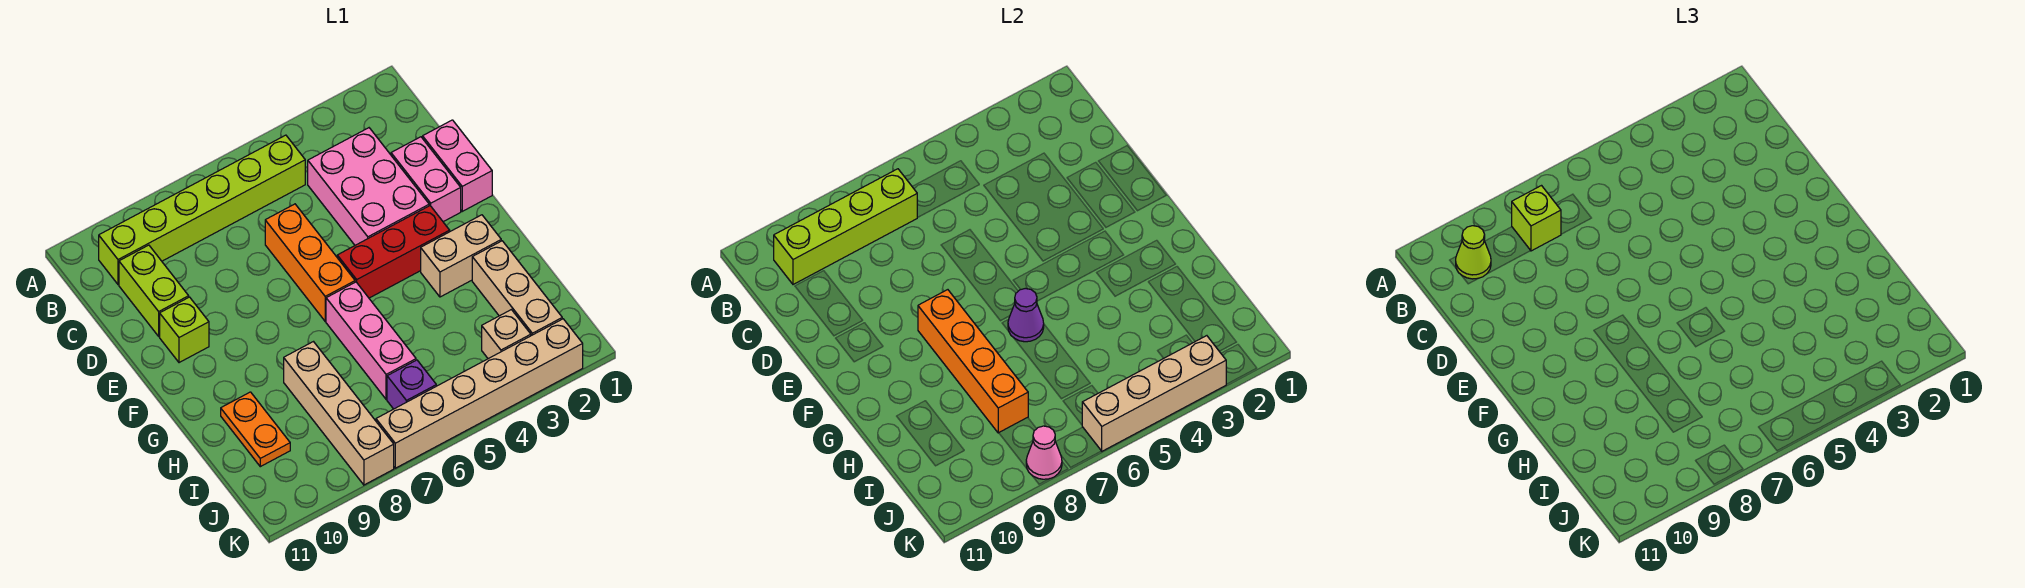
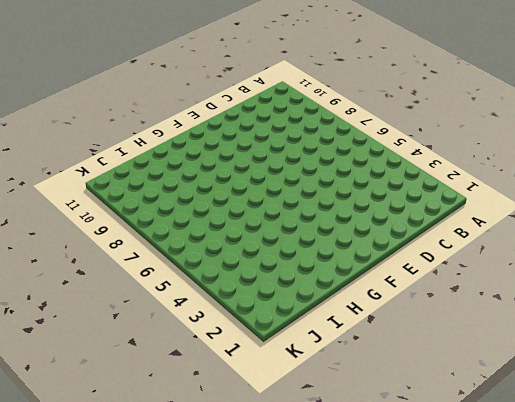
none -> lime brick B5:B10 level 1
none -> pink brick C3:E4 level 1
none -> lime brick C10:D10 level 1

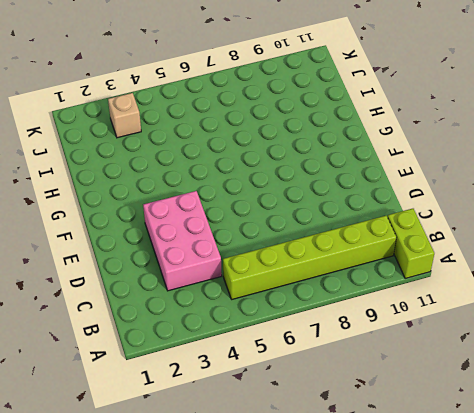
lime brick A11:B11 level 1 -> lime brick C10:D10 level 1
none -> pink brick D1:E1 level 1
none -> pink brick D2:E2 level 1
none -> orange brick D6:F6 level 1

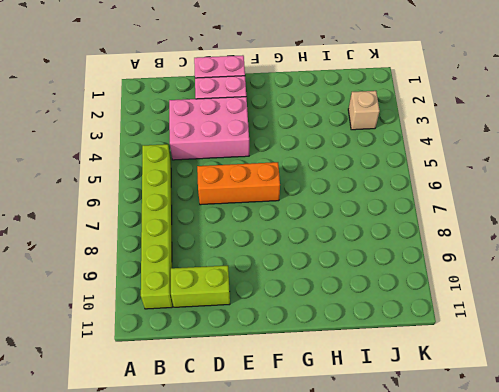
none -> lime brick E10 level 1
none -> red brick F3:F5 level 1
none -> tan brick G2:G3 level 1

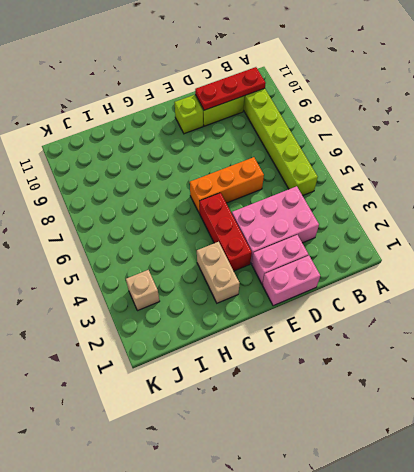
red plate B10:D10 level 2 -> lime brick B7:B10 level 2
none -> pink brick G6:I6 level 1
none -> tan brick H2:J2 level 1
none -> tan brick H8:K8 level 1

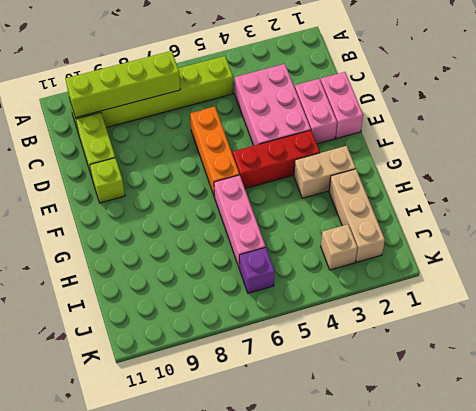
none -> tan brick H8:K8 level 1
none -> orange plate H10:I10 level 1
none -> tan brick K2:K7 level 1

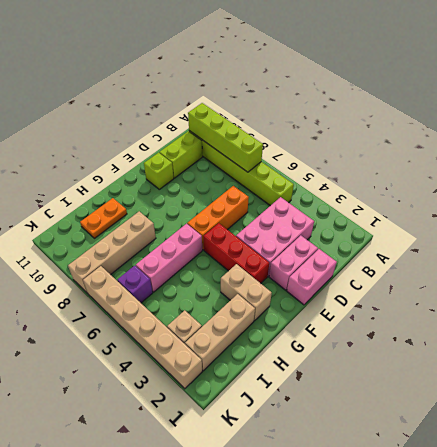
none -> orange brick F8:I8 level 2
none -> purple cone G6 level 2
none -> tan brick K3:K6 level 2

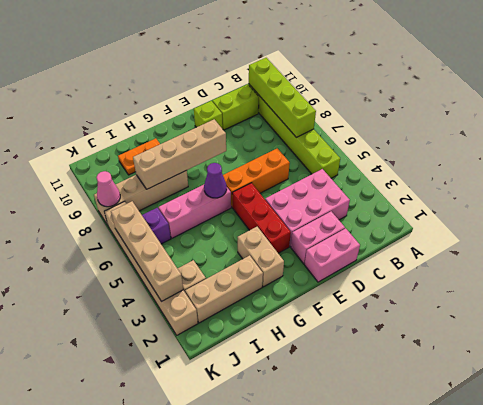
tan brick F8:I8 level 2 -> orange brick F8:I8 level 2
none -> lime brick B8 level 3
none -> lime cone B10 level 3

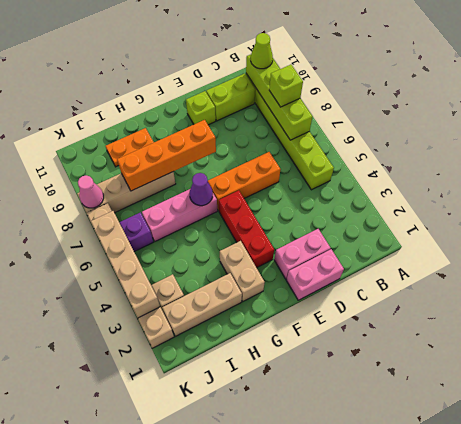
none -> pink brick C3:E4 level 1

